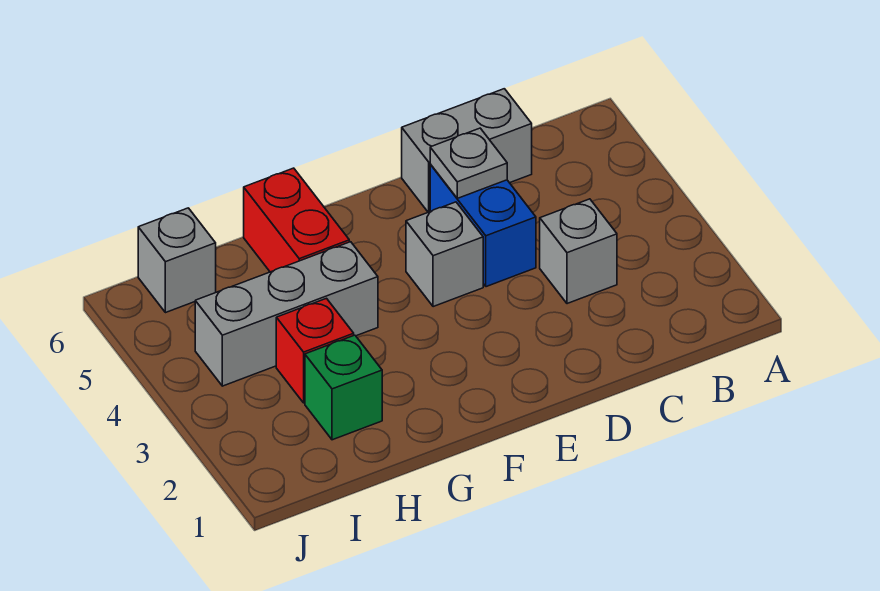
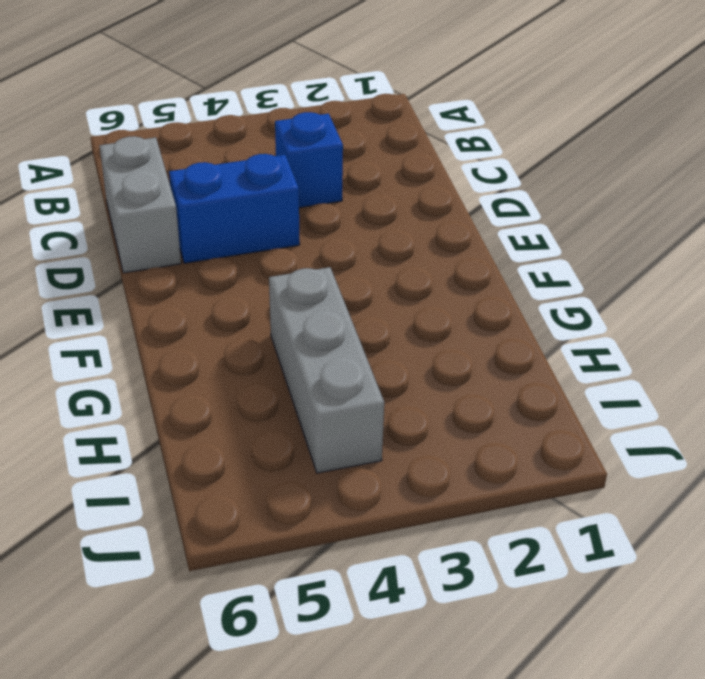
blue brick C3 level 1 -> grey brick C3 level 1
none -> grey brick E4 level 1
none -> red brick G5:G6 level 1

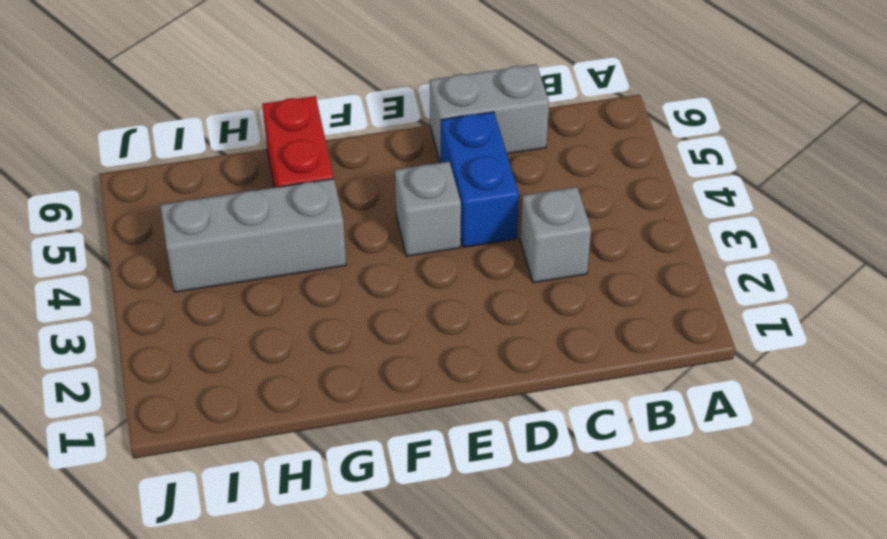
none -> green brick H2 level 1
none -> red brick H3 level 1

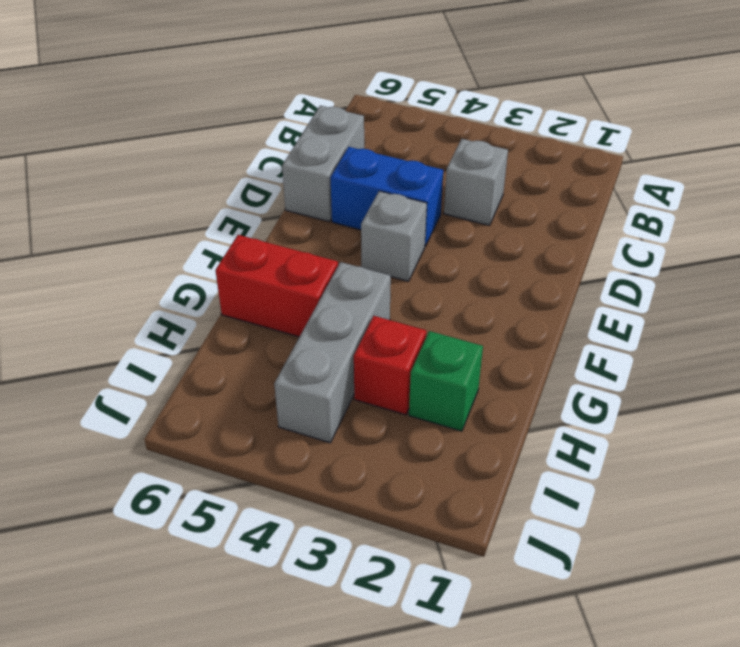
none -> grey brick I6 level 1
none -> grey plate D5 level 2

